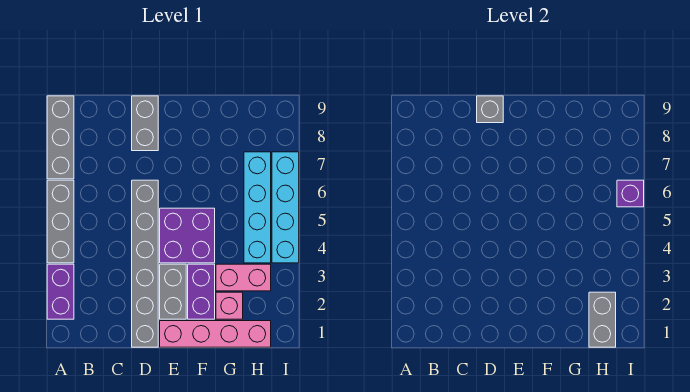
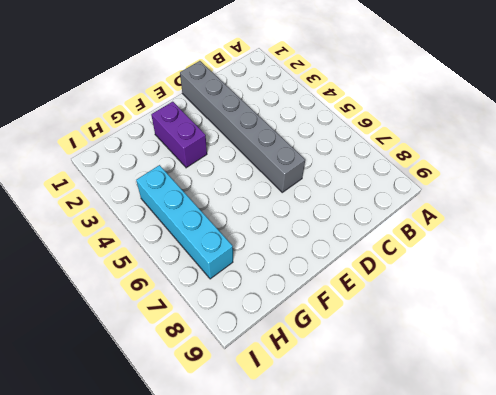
none -> purple brick A2:A3 level 1
none -> grey brick A4:A6 level 1
none -> grey brick A7:A9 level 1

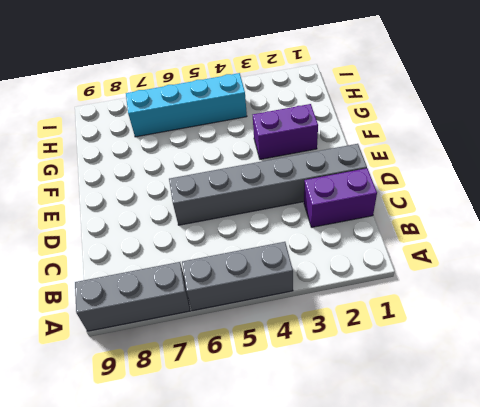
purple brick C1:C2 level 1 -> purple brick A2:A3 level 1
none -> grey brick D8:D9 level 1
none -> pink brick E1:H1 level 1
none -> grey brick E2:E3 level 1

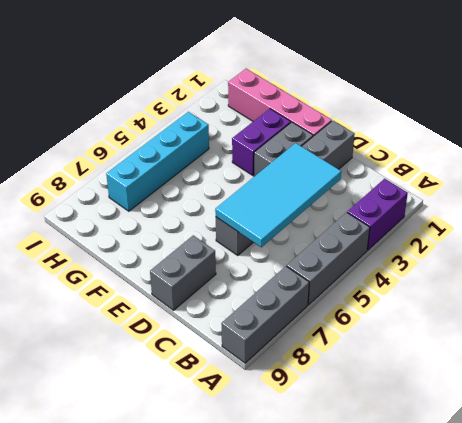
cyan tile C3:D6 level 2 -> none
none -> purple brick E4:F5 level 1
none -> pink brick G2 level 1
none -> pink brick G3:H3 level 1

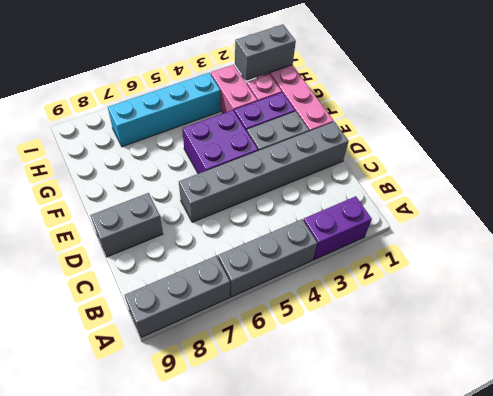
none -> cyan brick I4:I7 level 1
none -> grey brick D9 level 2
none -> purple brick I6 level 2

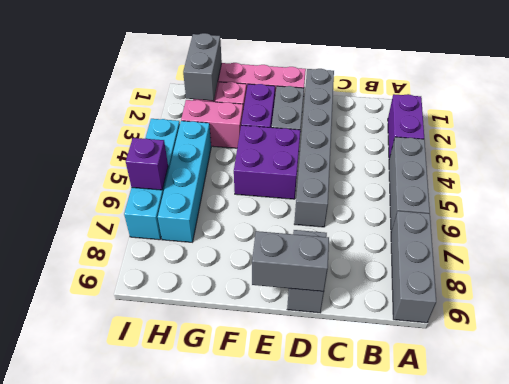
grey brick D9:E9 level 2 -> grey brick D9 level 2

